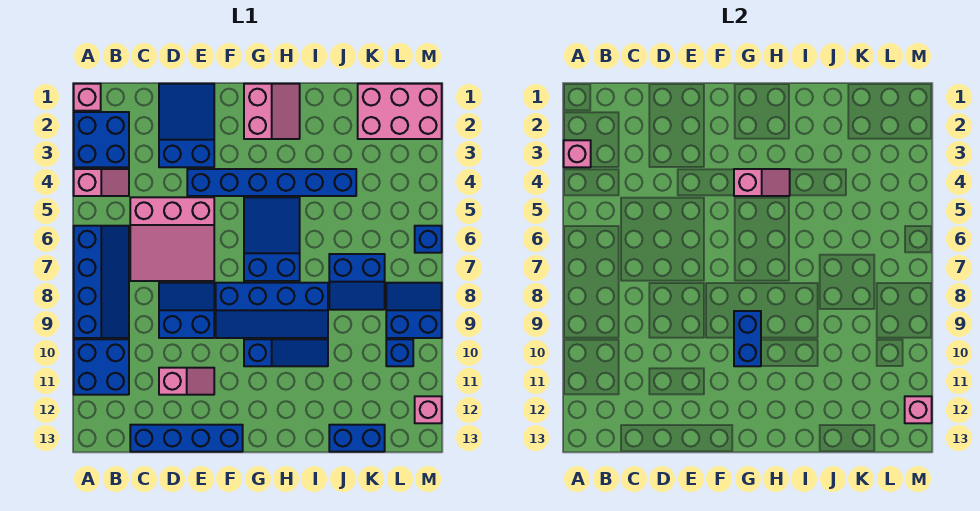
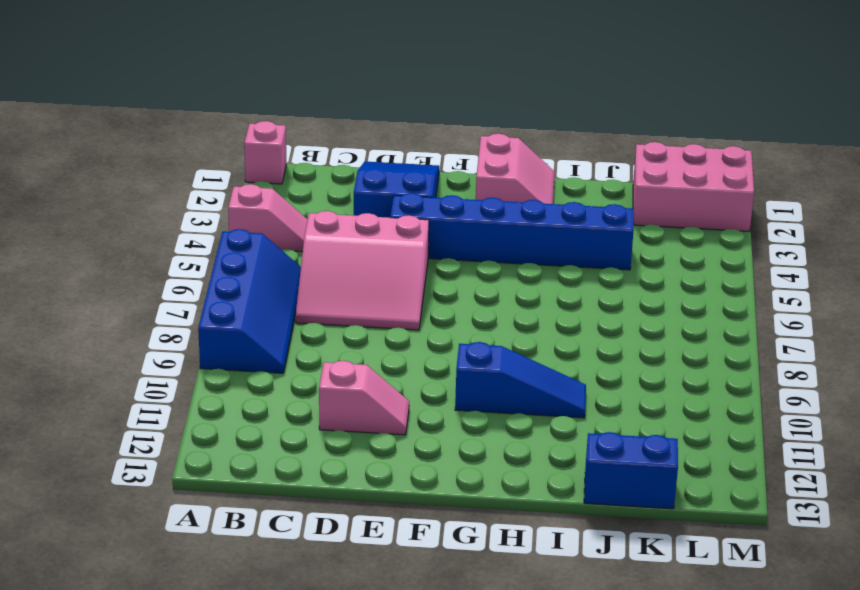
none -> blue brick A2:B3 level 1
none -> blue brick A10:B11 level 1
none -> blue brick C13:F13 level 1

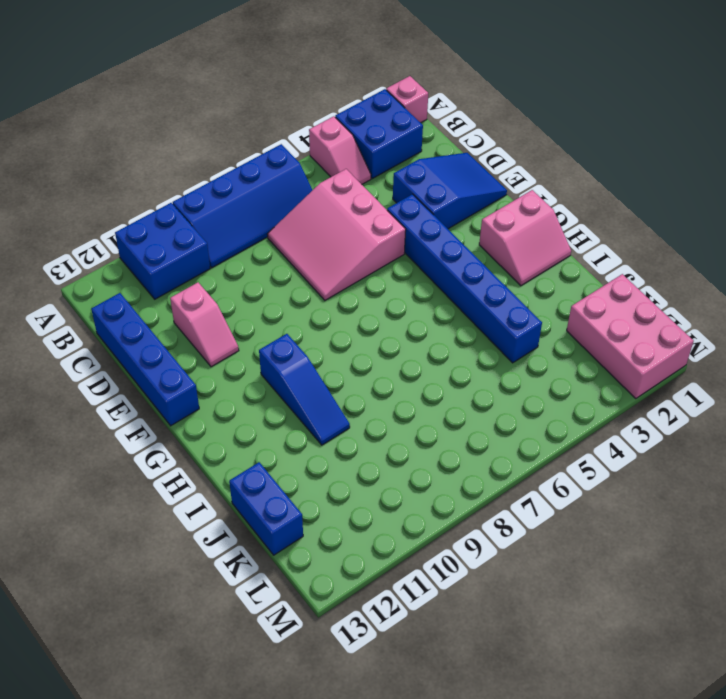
none -> blue slope D8:E9 level 1 top 9
none -> blue slope F8:I9 level 1 top 8
none -> blue slope G5:H7 level 1 top 7

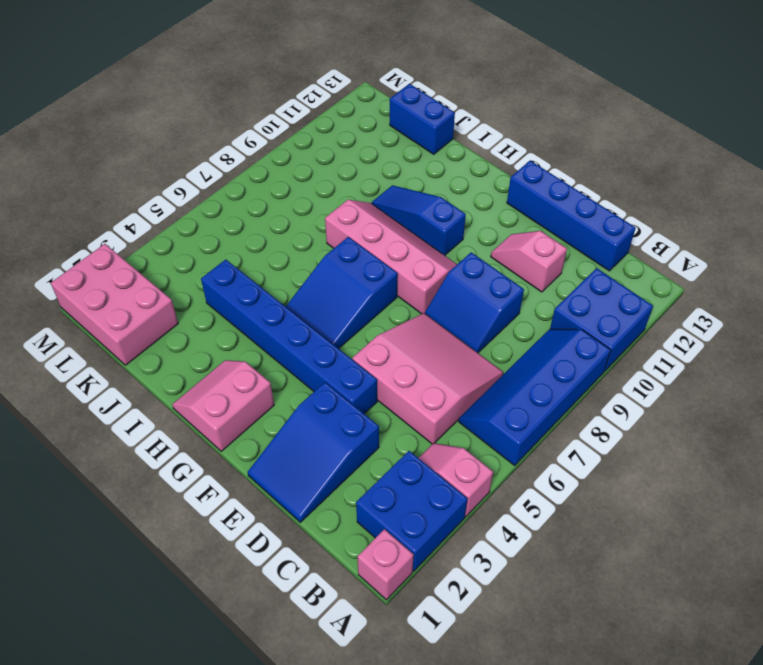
pink slope F8:I9 level 1 top 8 -> blue slope F8:I9 level 1 top 8
none -> blue slope J7:K8 level 1 top 7
none -> blue slope L8:M9 level 1 top 9
none -> blue brick L10 level 1

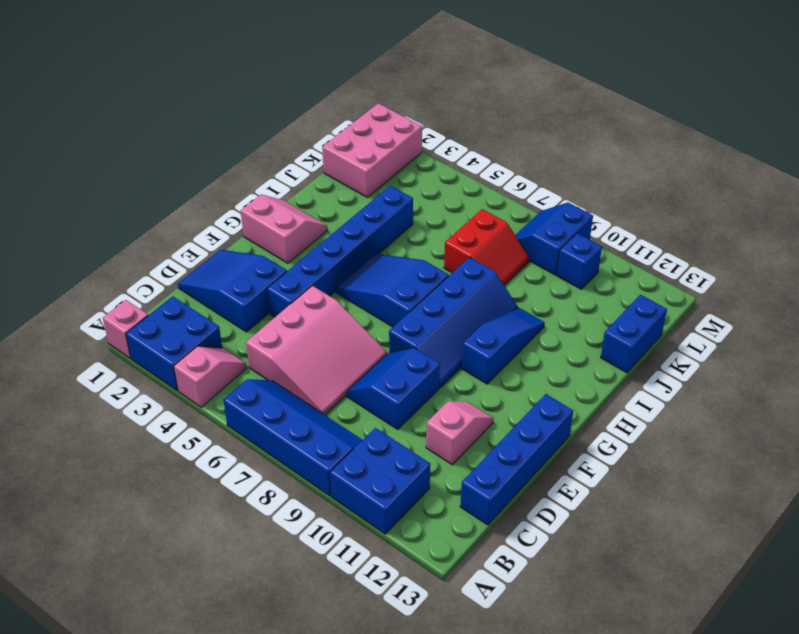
red slope J7:K8 level 1 top 7 -> blue slope J7:K8 level 1 top 7
none -> blue brick M6 level 1
none -> pink brick M12 level 1
none -> pink brick A3 level 2

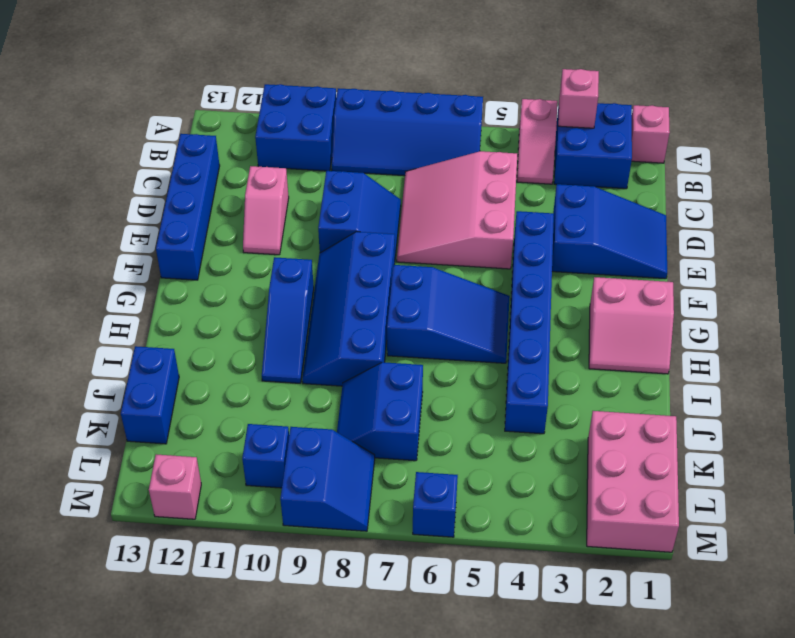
none -> pink slope G4:H4 level 2 top G
none -> blue brick G9:G10 level 2
none -> pink brick M12 level 2

